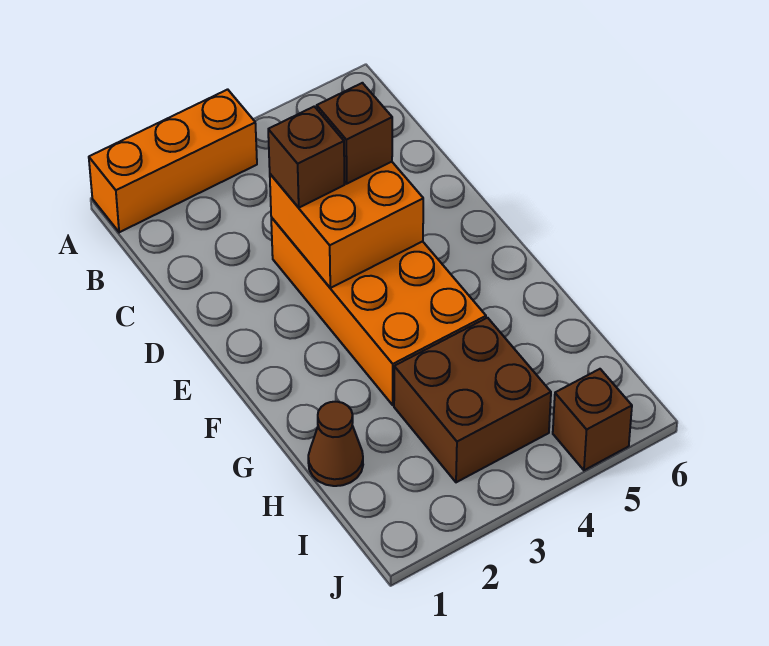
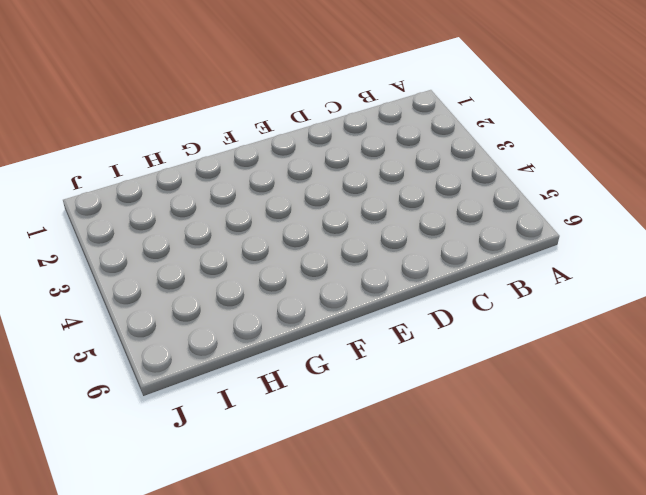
none -> orange brick A1:A3 level 1
none -> orange brick D3:G4 level 1

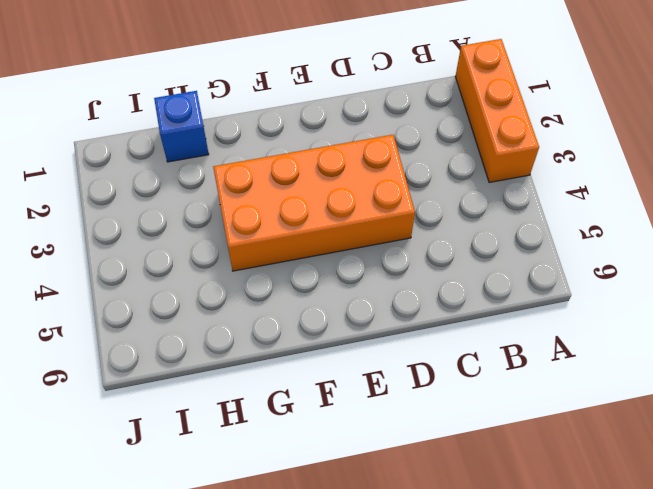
blue brick H1 level 1 -> brown cone H1 level 1
none -> brown brick H3:I4 level 1
none -> brown brick J5 level 1

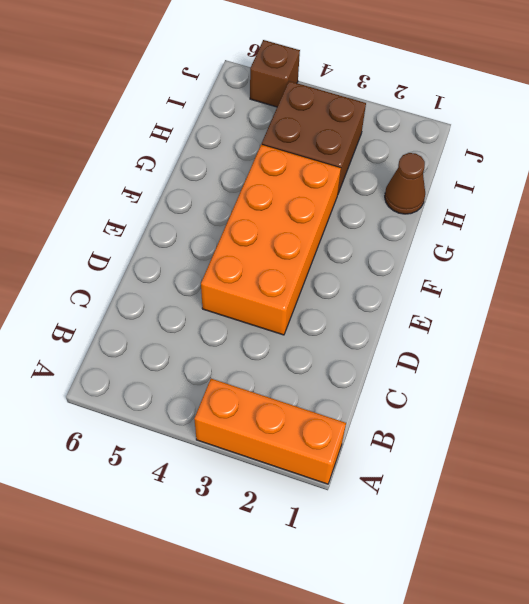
none -> orange brick D3:E4 level 2
none -> brown brick D3 level 3

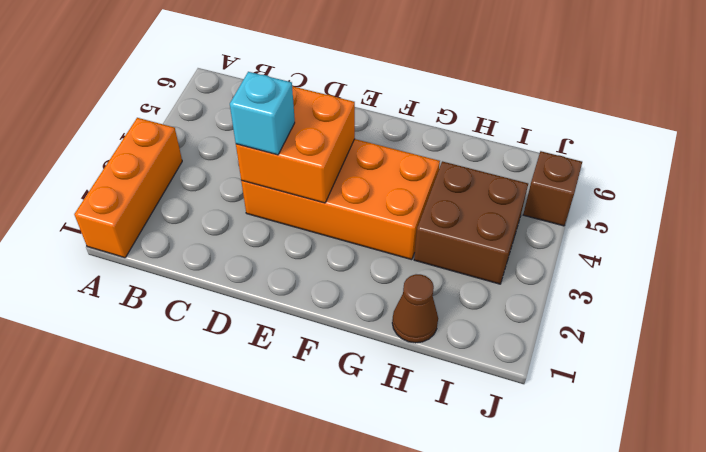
cyan brick D3 level 3 -> brown brick D3 level 3
none -> brown brick D4 level 3

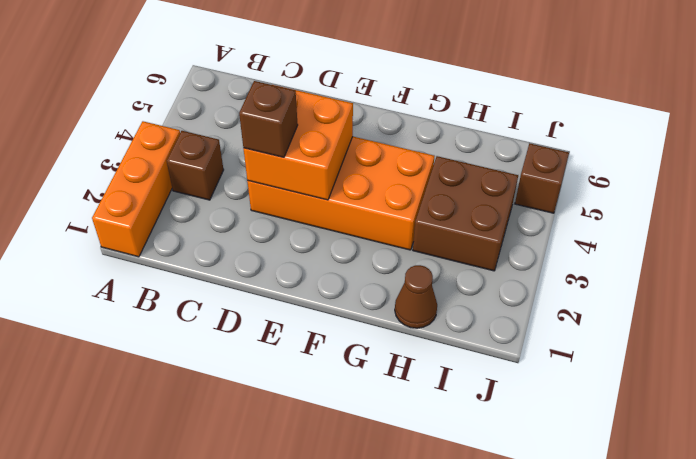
brown brick B3 level 1 -> brown brick D4 level 3

